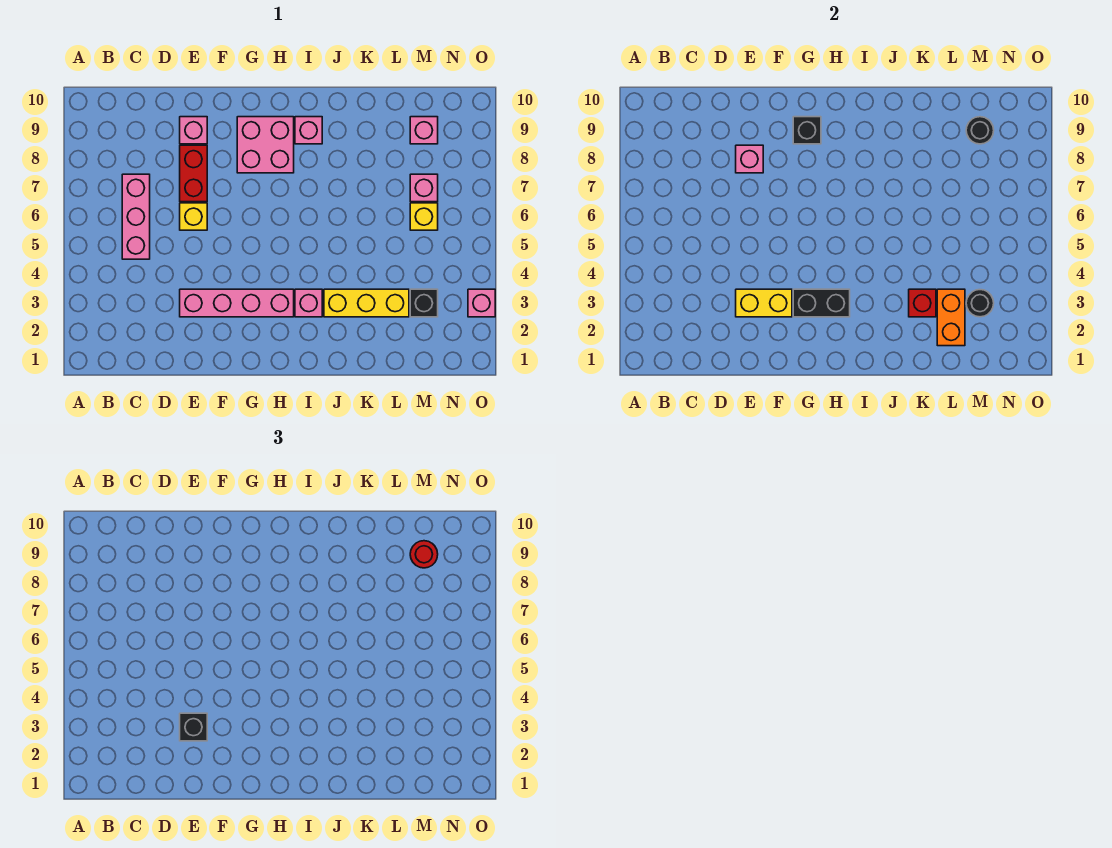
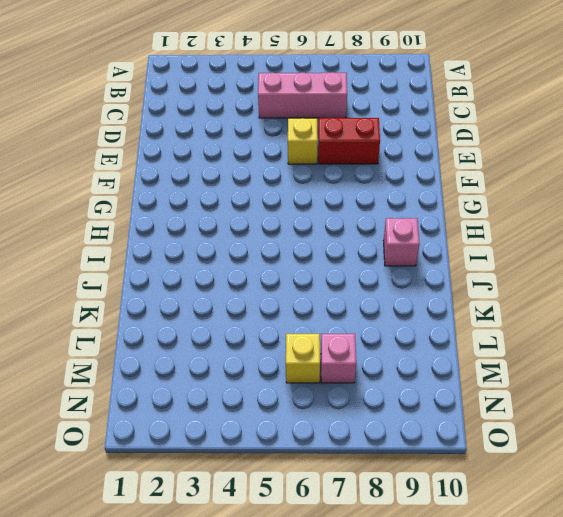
none -> pink brick E3:H3 level 1
none -> pink brick E9 level 1
none -> pink brick G8:H9 level 1

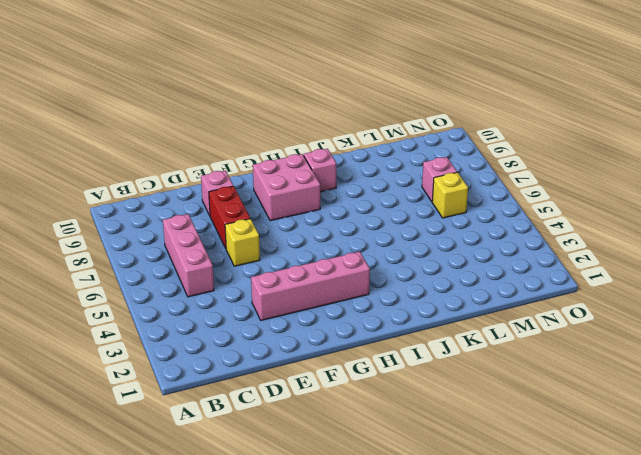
none -> pink brick I3 level 1
none -> yellow brick J3:L3 level 1
none -> black brick M3 level 1

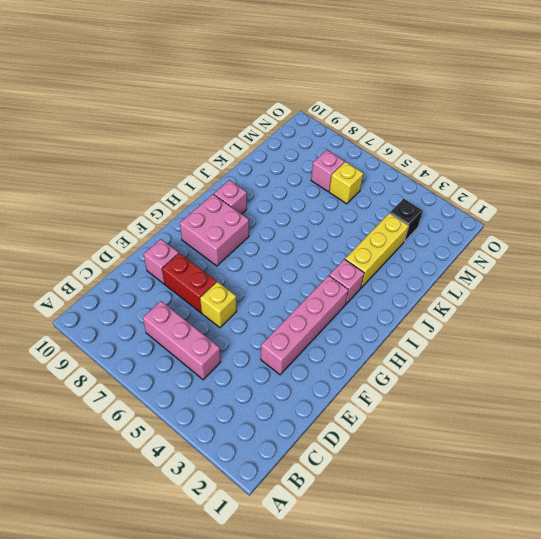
none -> pink brick M9 level 1
none -> pink brick O3 level 1
none -> yellow brick E3:F3 level 2

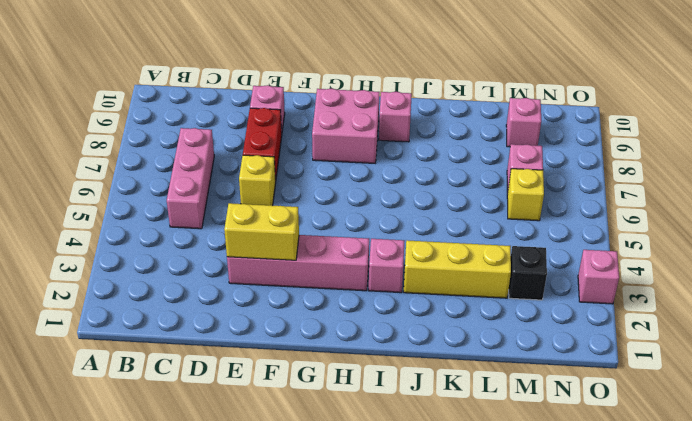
none -> pink brick E8 level 2
none -> black brick G3:H3 level 2
none -> black brick G9 level 2

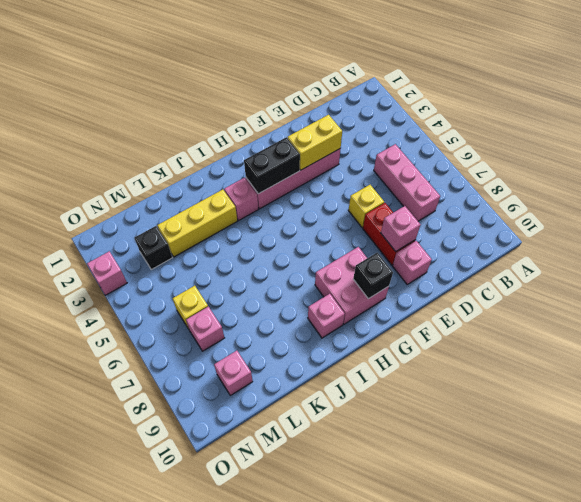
none -> red brick K3 level 2
none -> orange brick L2:L3 level 2
none -> black round brick M3 level 2

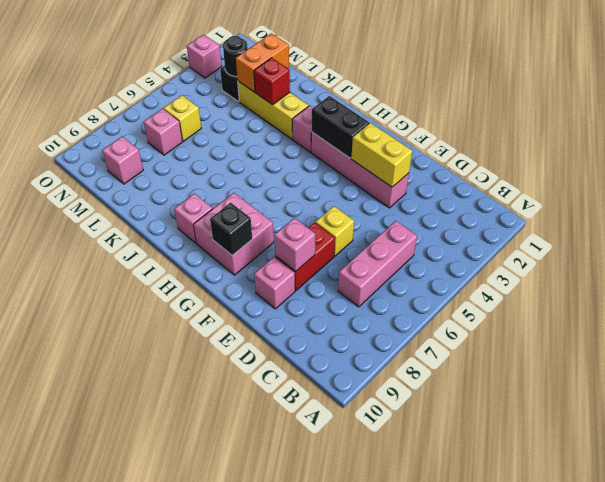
none -> black round brick M9 level 2
none -> black brick E3 level 3
none -> red round brick M9 level 3

